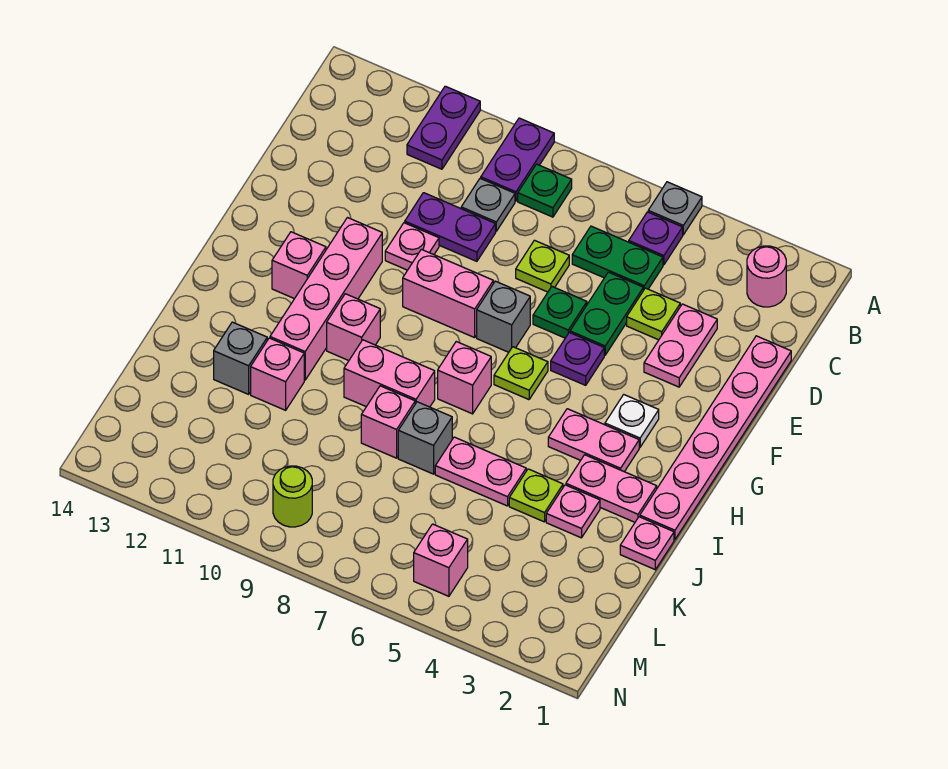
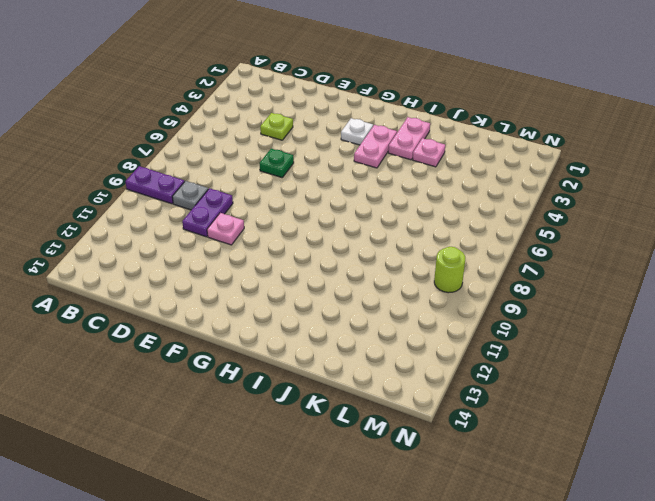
none -> grey plate A5 level 1
none -> purple plate A11:B11 level 1
none -> pink round brick B2 level 1
none -> purple plate B5 level 1

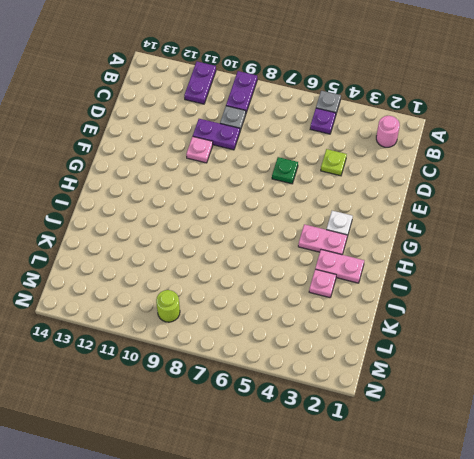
none -> green plate B8 level 1
none -> green plate C5:C6 level 1
none -> pink plate D1:I1 level 1
none -> pink plate D3:E3 level 1

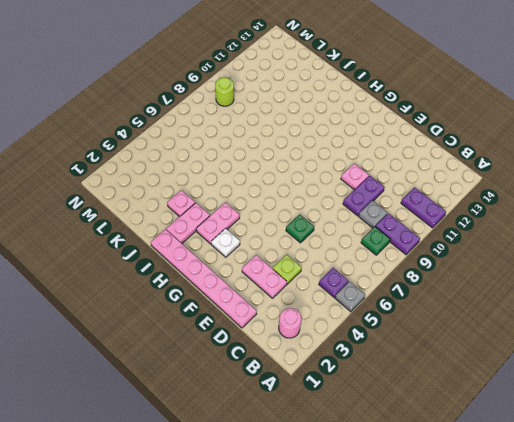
none -> green plate C5:C6 level 1
none -> green plate D5:E5 level 1
none -> lime plate D7 level 1
none -> purple plate F5 level 1

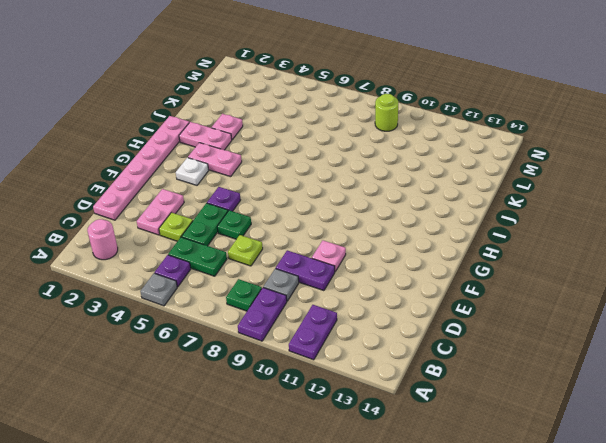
none -> grey brick F7 level 1
none -> pink brick F8:F9 level 1
none -> pink brick F11:I11 level 1
none -> lime plate G6 level 1

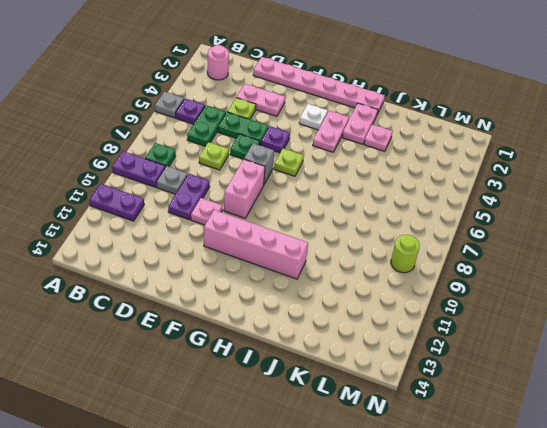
none -> pink brick G12 level 1
none -> pink brick H7 level 1
none -> pink brick H10 level 1
none -> pink brick I8:I9 level 1

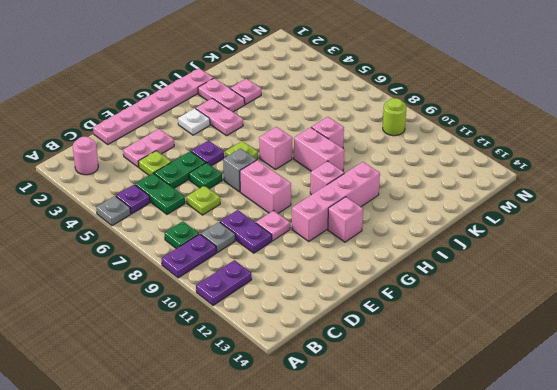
none -> pink plate J1 level 1
none -> lime plate J4 level 1
none -> pink plate J5:J6 level 1
none -> grey brick J7 level 1

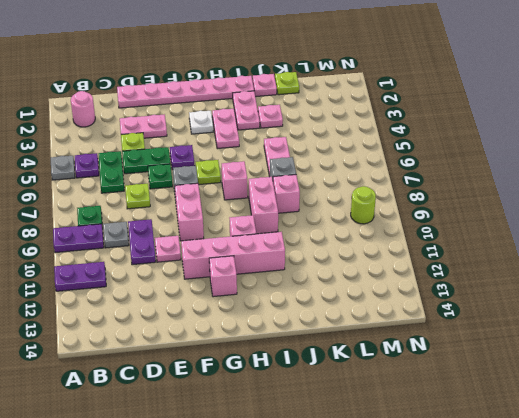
lime plate K1 level 1 -> lime plate J4 level 1
none -> pink brick J11 level 1
none -> grey brick J12 level 1
none -> pink brick M5 level 1

